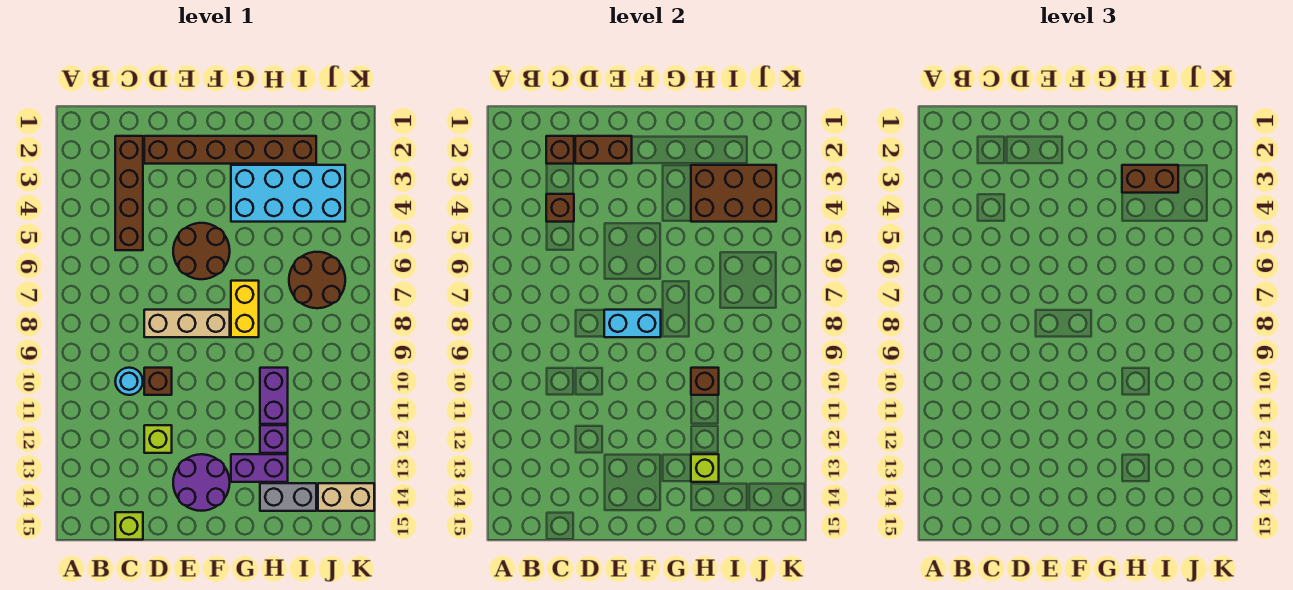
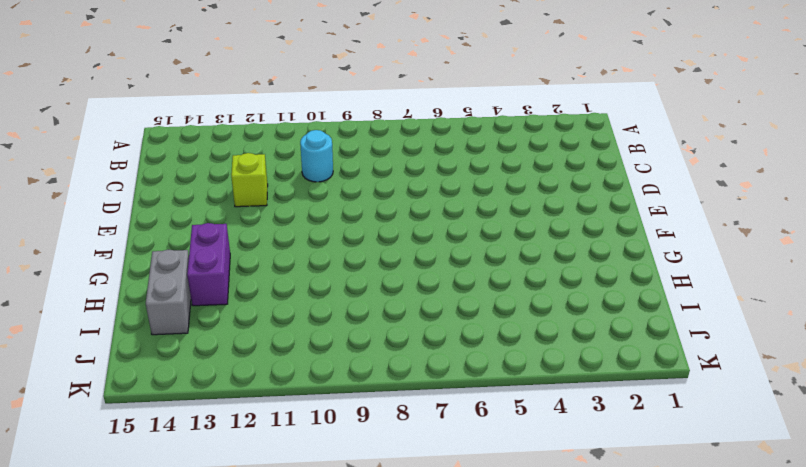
none -> brown brick C2:C5 level 1
none -> lime brick C15 level 1
none -> brown brick D2:I2 level 1

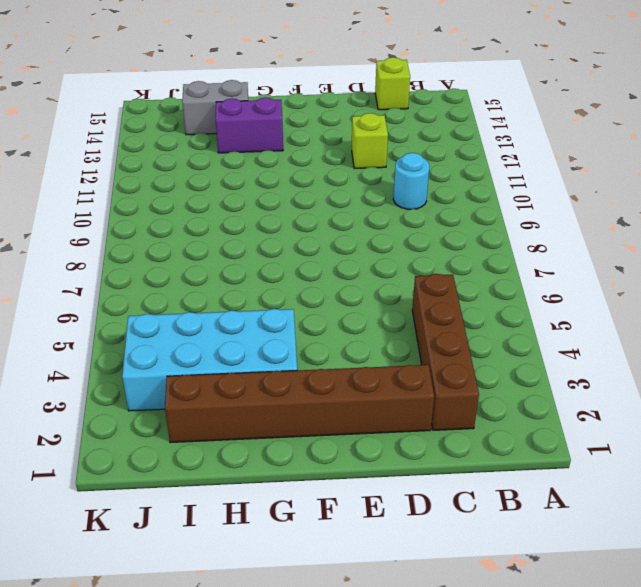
none -> tan brick D8:F8 level 1
none -> brown brick D10 level 1
none -> brown round brick E5:F6 level 1

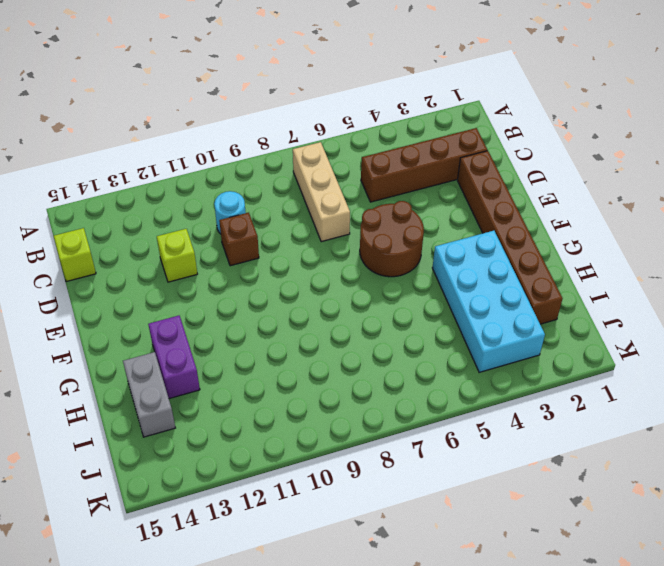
tan brick B7:D7 level 1 -> tan brick D8:F8 level 1
none -> purple round brick E13:F14 level 1
none -> yellow brick G7:G8 level 1
none -> purple brick H10:H11 level 1

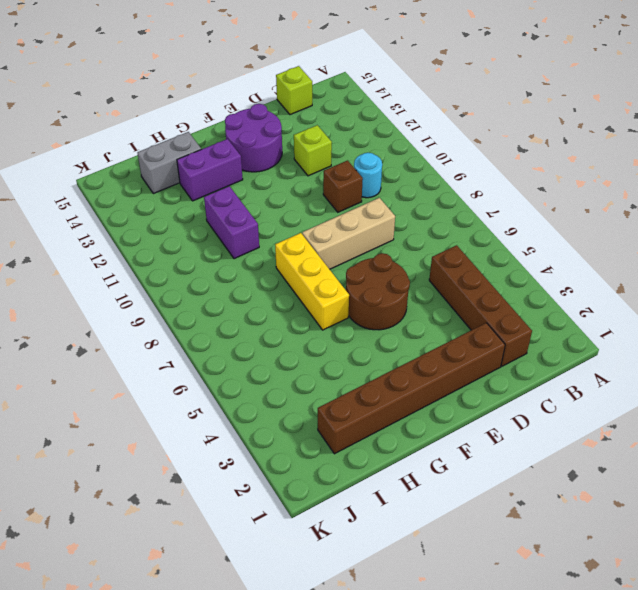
yellow brick G6:G8 level 1 -> yellow brick G7:G8 level 1
none -> cyan brick G3:J4 level 1
none -> purple brick H12 level 1
none -> brown round brick I6:J7 level 1

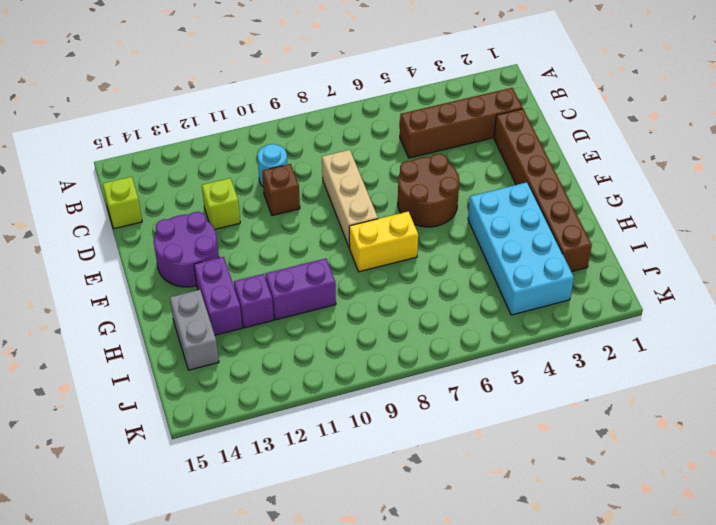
none -> brown round brick I6:J7 level 1
none -> tan brick J14:K14 level 1
none -> brown brick C2 level 2

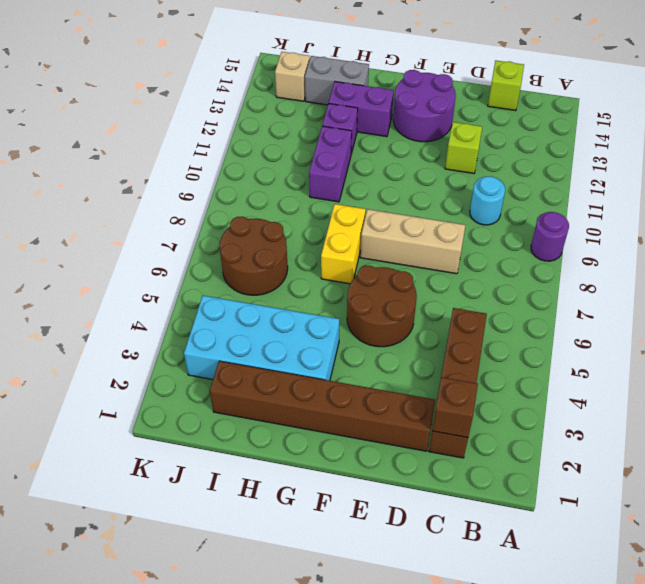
purple round brick A9 level 1 -> none
tan brick J14 level 1 -> tan brick J14:K14 level 1
none -> brown brick D10 level 1
none -> brown brick C4 level 2
none -> brown brick D2:E2 level 2

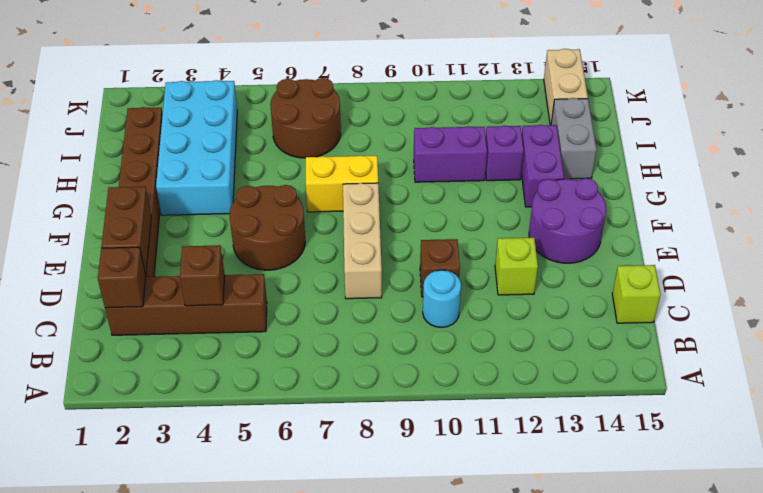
none -> cyan brick E8:F8 level 2
none -> brown brick H3:J4 level 2
none -> brown brick H10 level 2

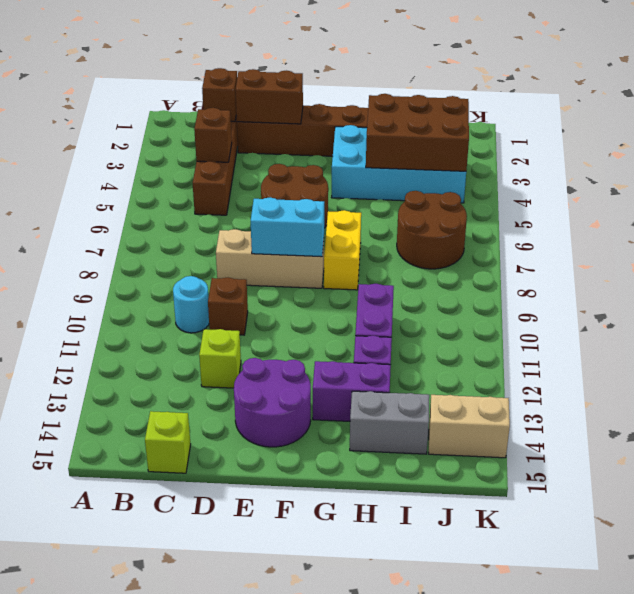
none -> brown brick H10 level 2
none -> lime brick H13 level 2
none -> brown brick H3:I3 level 3

